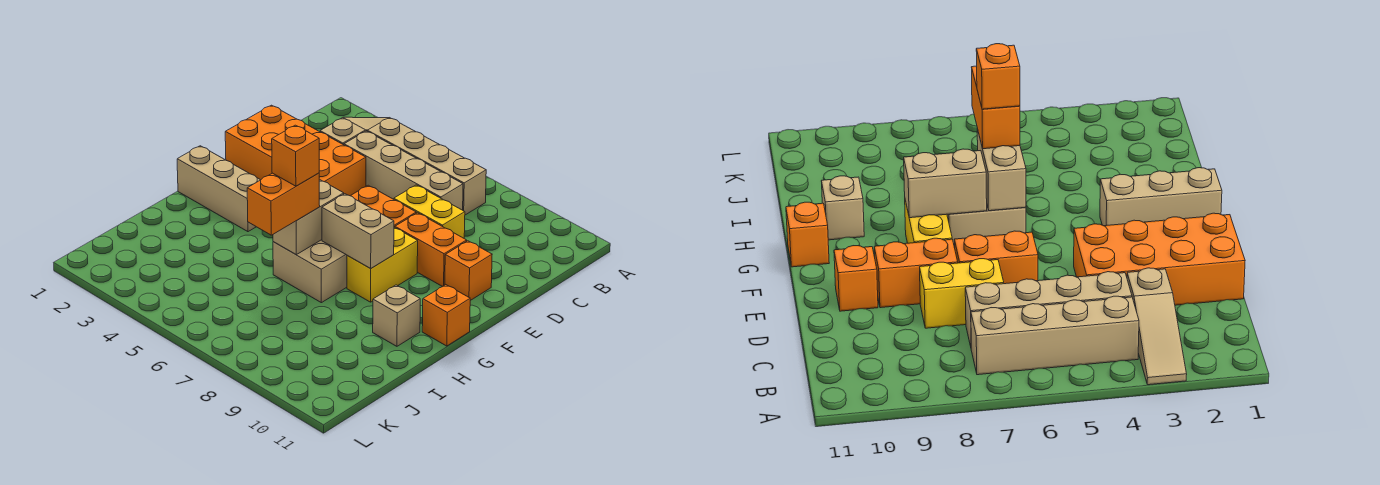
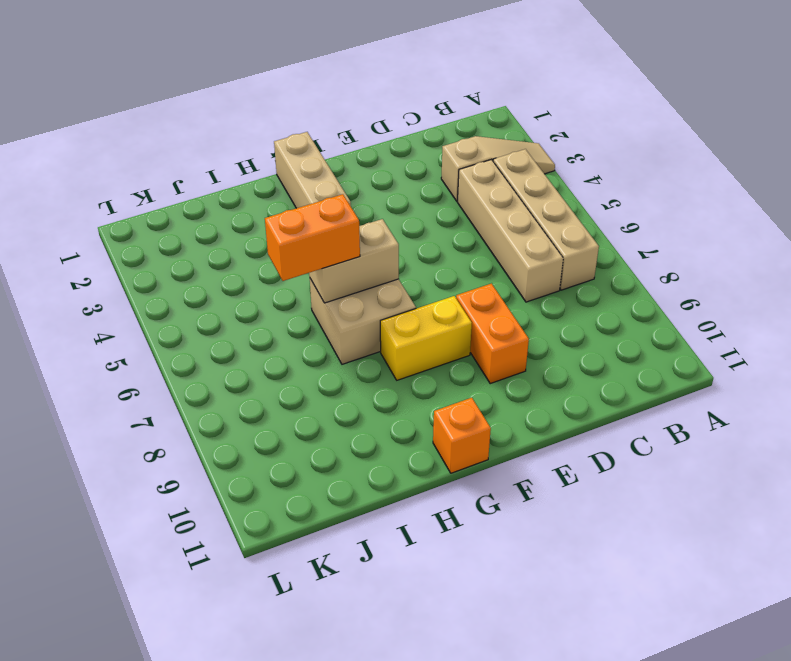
none -> orange brick D1:E4 level 1
none -> yellow brick D7:D8 level 1
none -> orange brick E6:E7 level 1

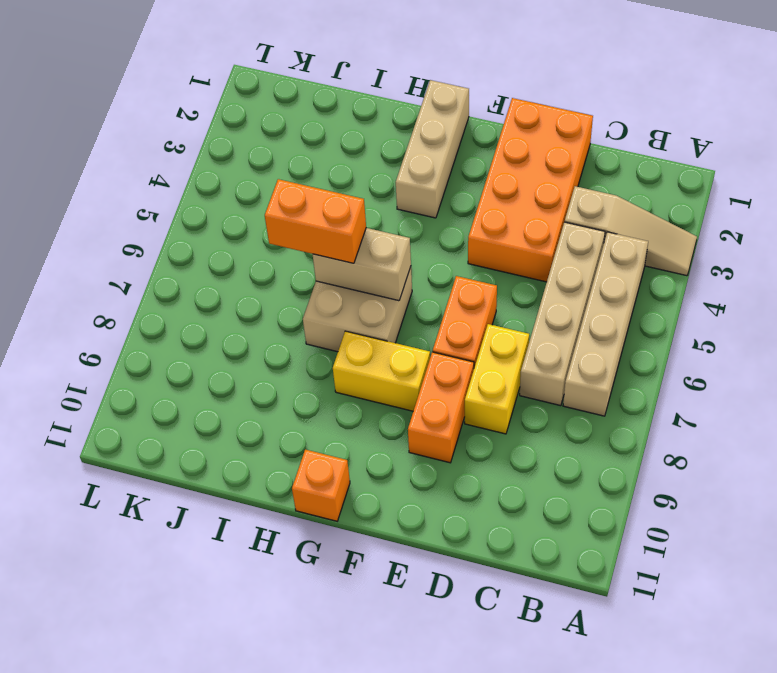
none -> orange brick E10 level 1
none -> tan brick H10 level 1
none -> tan brick G7:G8 level 2

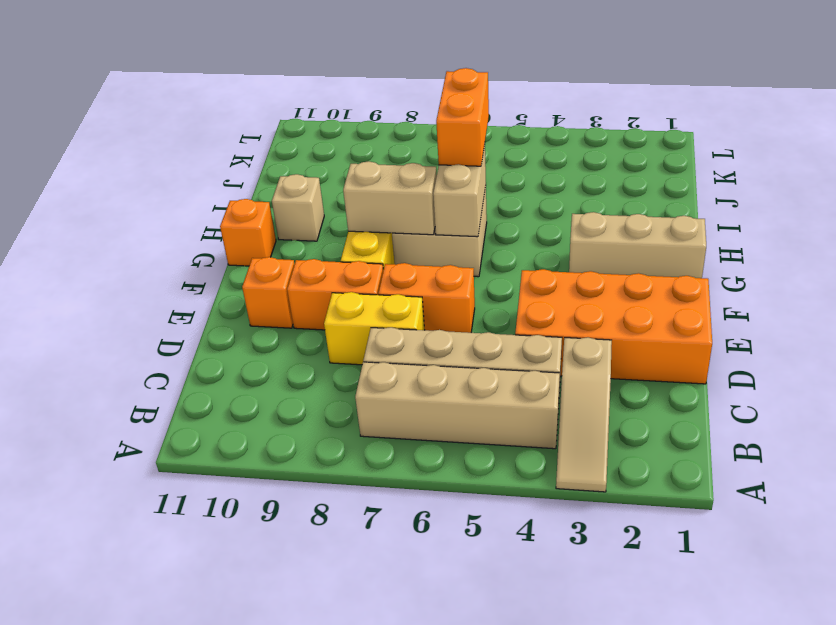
none -> orange brick H6 level 4

